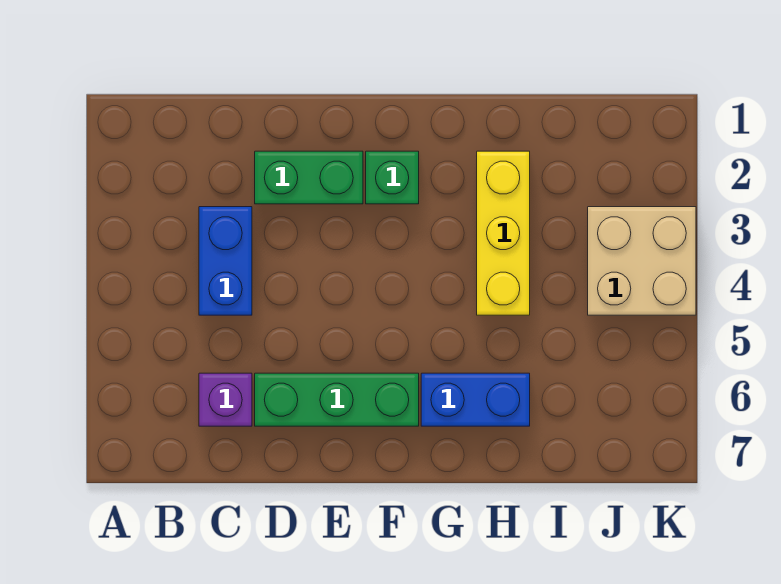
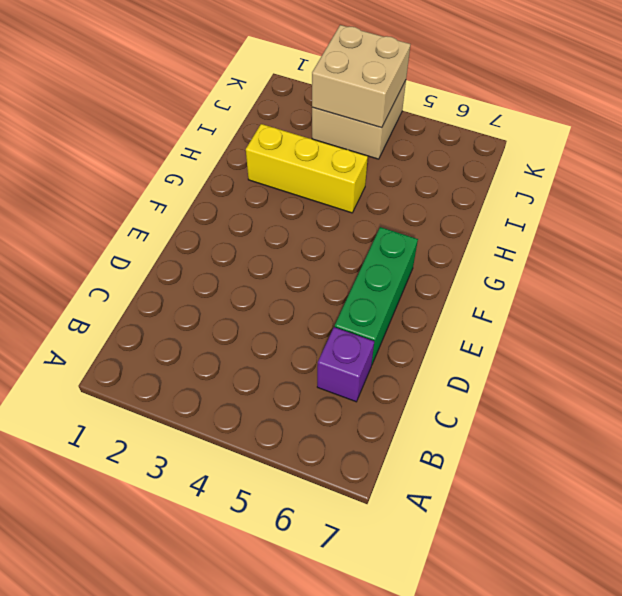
tan brick J3:K4 level 2 -> none
none -> blue brick C3:C4 level 1
none -> green brick D2:E2 level 1

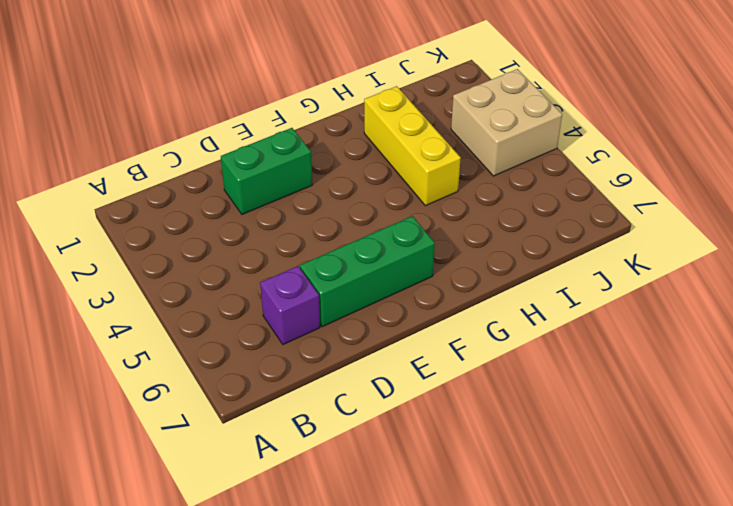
none -> blue brick C3:C4 level 1
none -> green brick F2 level 1

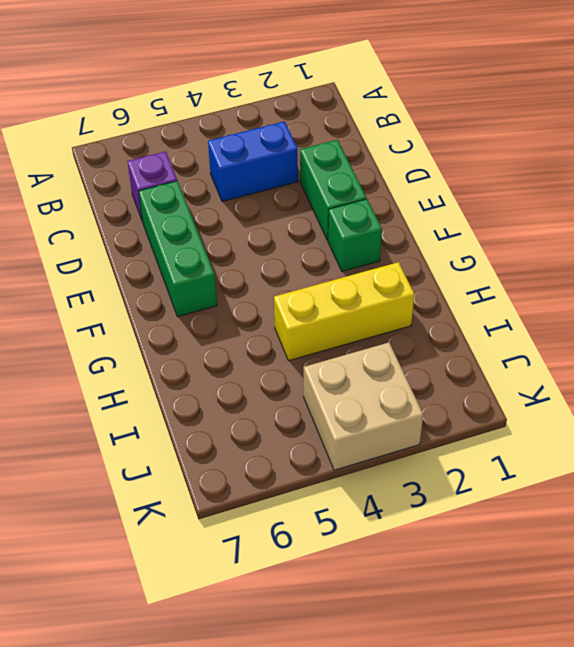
none -> blue brick G6:H6 level 1

